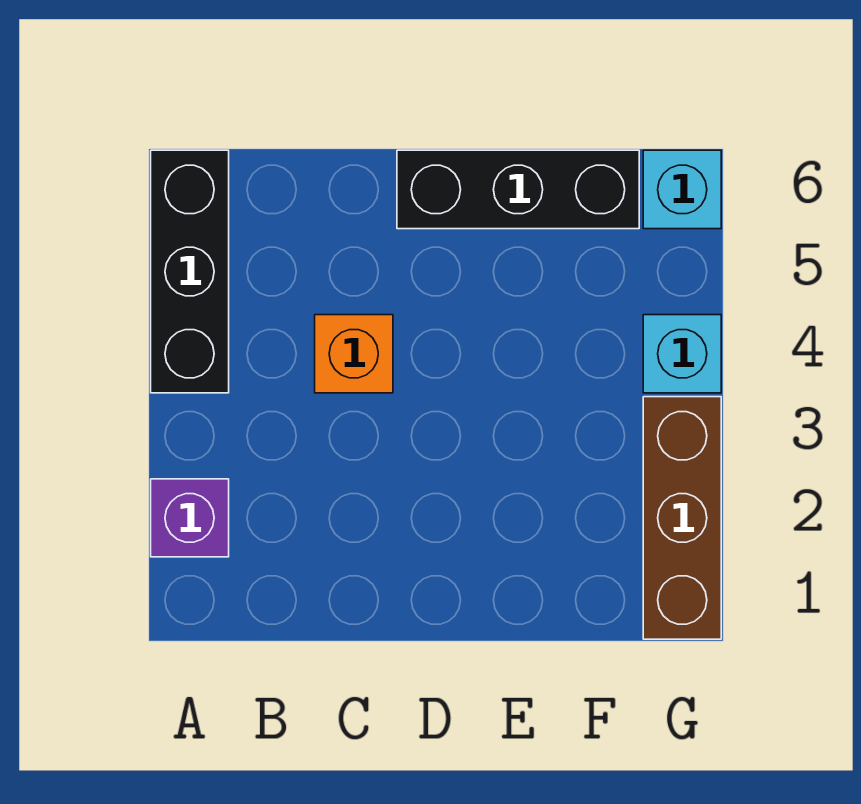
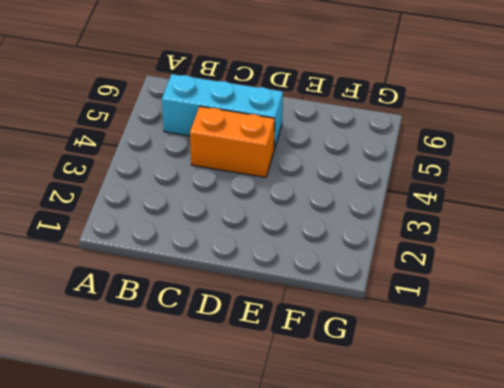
cyan brick B5:D5 level 1 -> none
orange brick C4:D4 level 1 -> orange brick C4 level 1
none -> purple brick A2 level 1
none -> black brick A4:A6 level 1

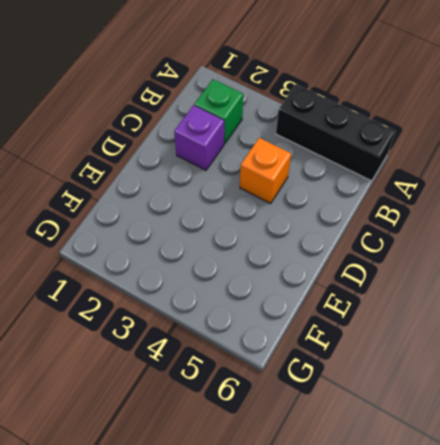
green brick B2 level 1 -> none
purple brick C2 level 1 -> purple brick A2 level 1
none -> black brick D6:F6 level 1
none -> brown brick G1:G3 level 1

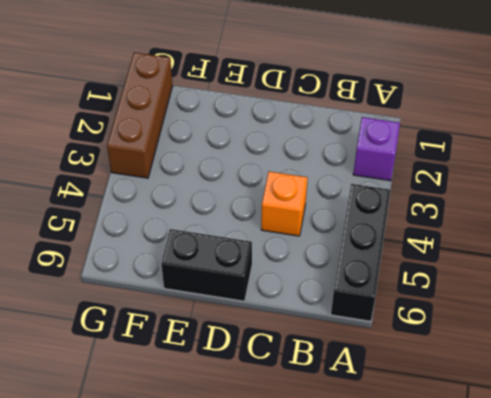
black brick D6:E6 level 1 -> black brick D6:F6 level 1
none -> cyan brick G4 level 1
none -> cyan brick G6 level 1

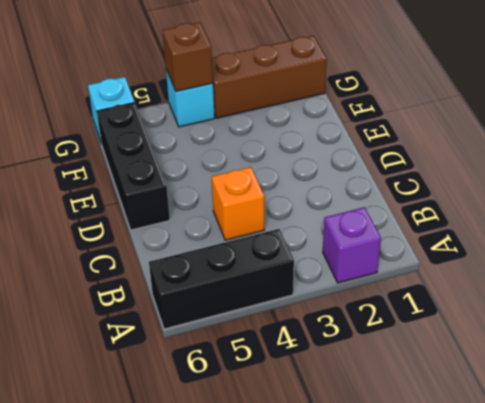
brown brick G4 level 2 -> none

